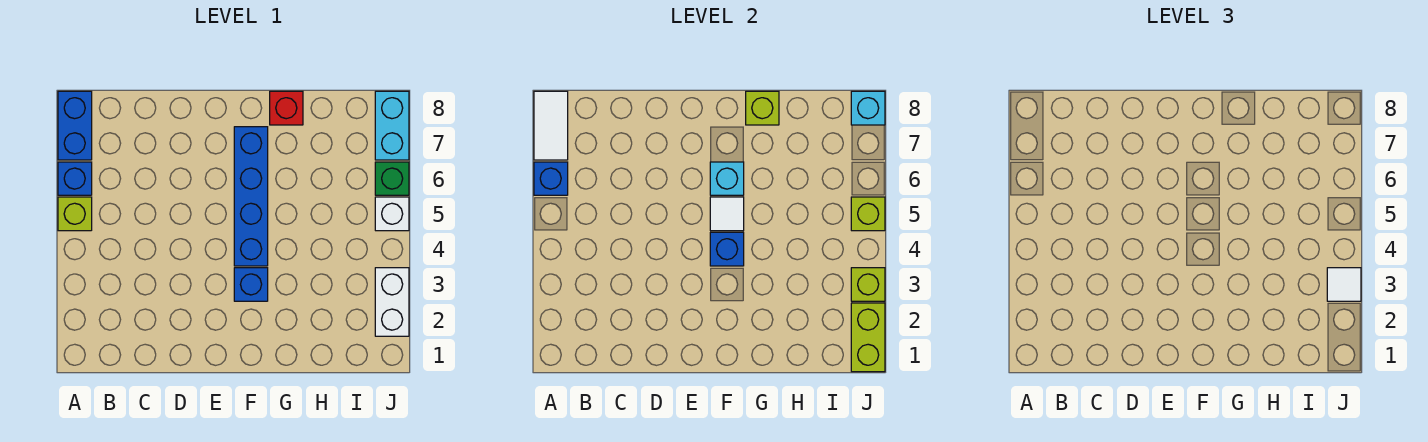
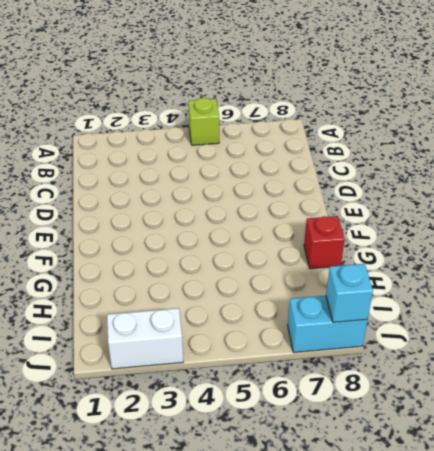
none -> blue brick A6 level 1
none -> blue brick A7:A8 level 1
none -> blue brick F3 level 1

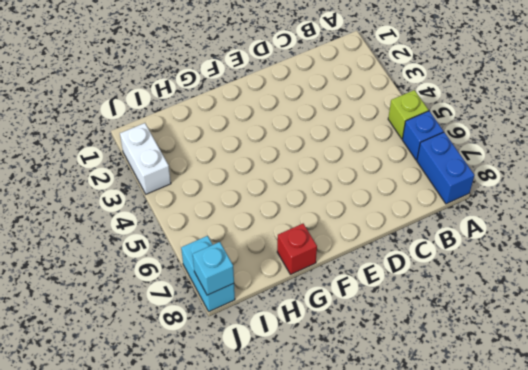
none -> blue brick F3 level 1
none -> blue brick F4:F7 level 1
none -> white brick J5 level 1

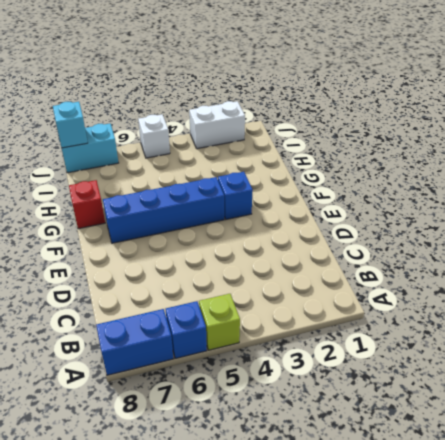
none -> green brick J6 level 1
none -> blue brick A6 level 2
none -> white tile A7:A8 level 2

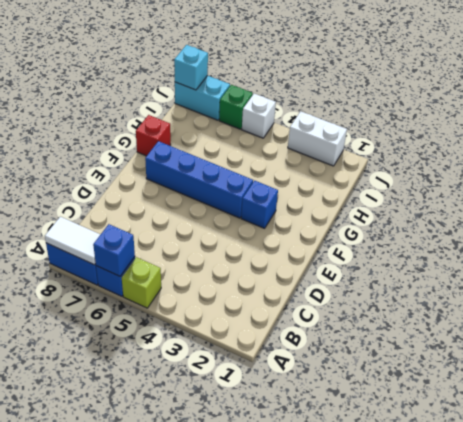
none -> blue brick F4 level 2
none -> white tile F5 level 2
none -> cyan brick F6 level 2

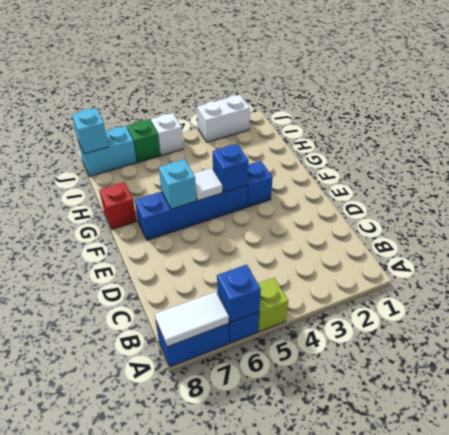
none -> lime brick G8 level 2
none -> lime brick J1:J2 level 2
none -> lime brick J3 level 2

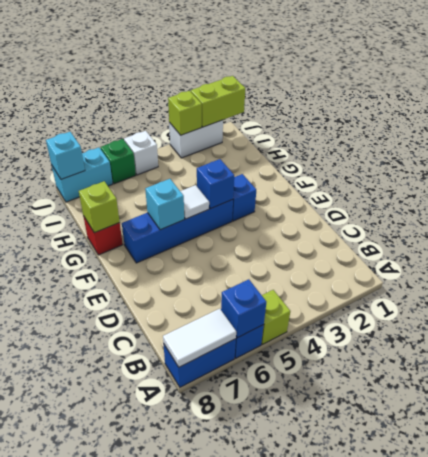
none -> lime brick J5 level 2
none -> white tile J3 level 3

